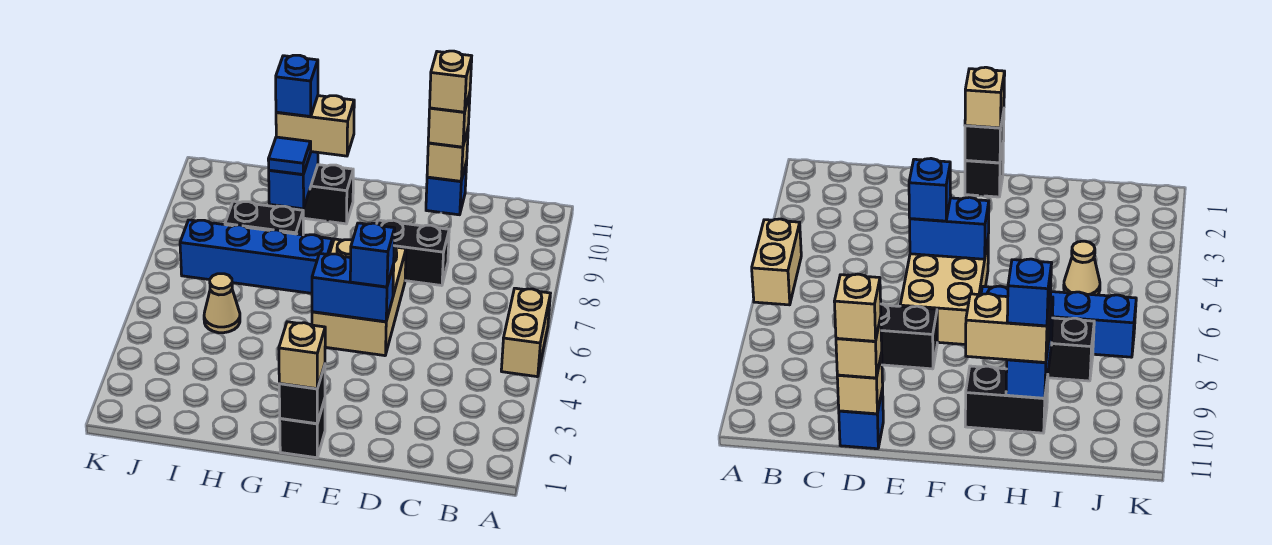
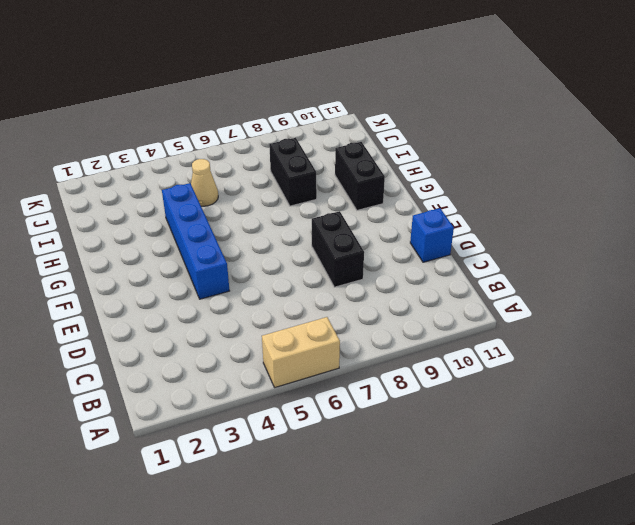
blue brick E4:H4 level 1 -> blue brick G7:J7 level 1
none -> tan brick E5:F7 level 1
none -> black brick F1 level 1
none -> tan brick D11 level 2

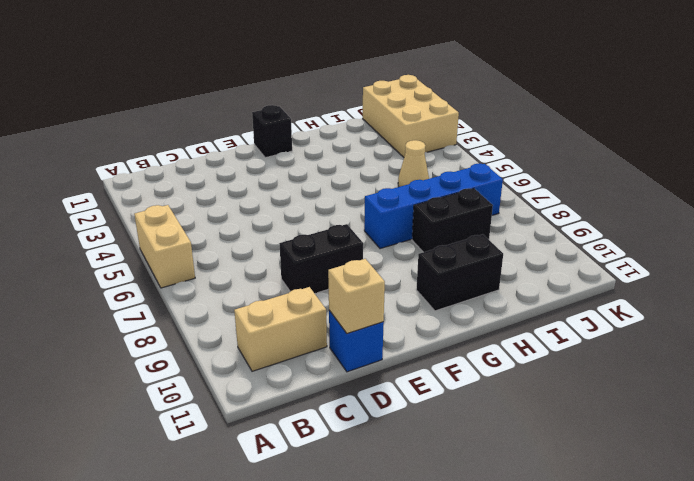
tan brick B10:C10 level 1 -> tan brick G10:H10 level 3
tan brick J1:K3 level 1 -> tan brick E5:F7 level 1
none -> blue brick E5:F5 level 2
none -> black brick F1 level 2
none -> blue brick H9:H10 level 2

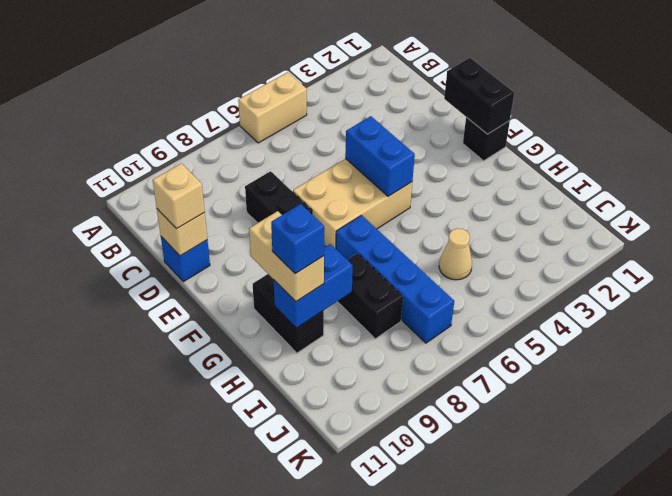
black brick E1:F1 level 2 -> black brick F1 level 2
none -> blue brick E5 level 3
none -> tan brick F1 level 3
none -> blue tile H9 level 3

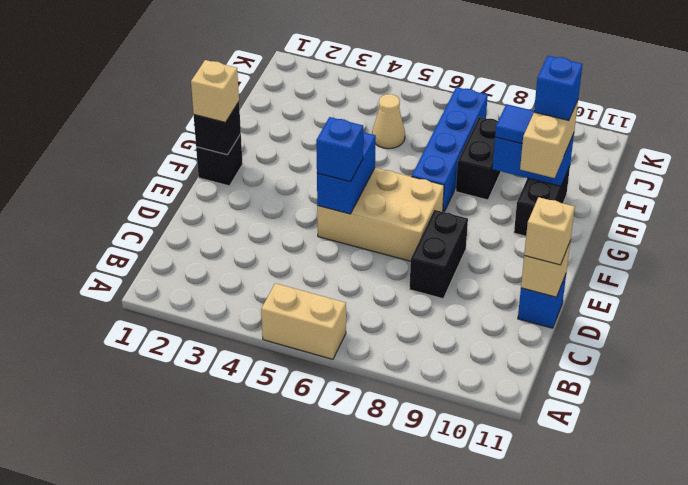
none -> tan brick D11 level 4

